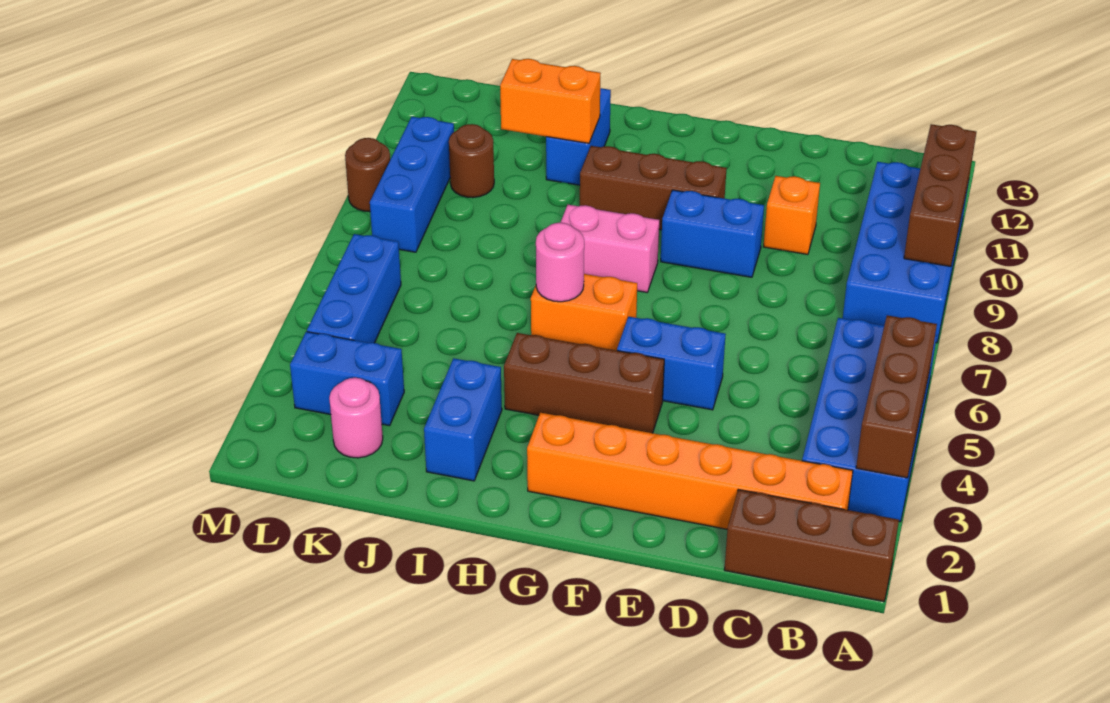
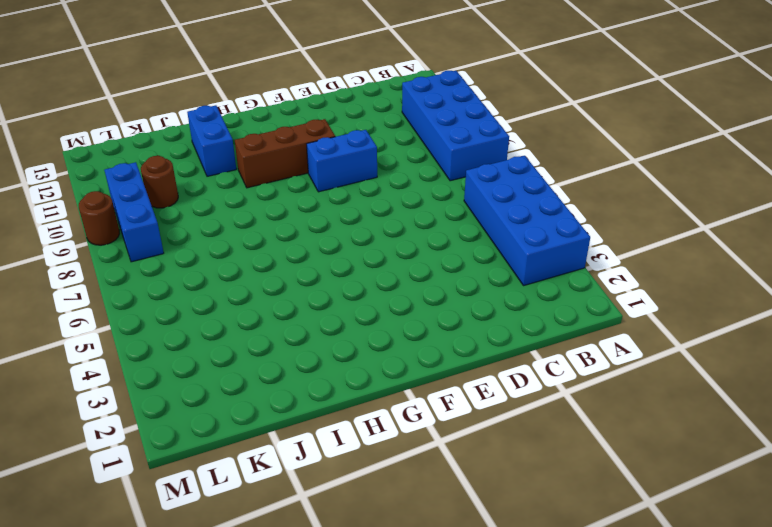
none -> brown brick A1:C1 level 1
none -> orange brick B2:G2 level 1
none -> orange brick D10 level 1

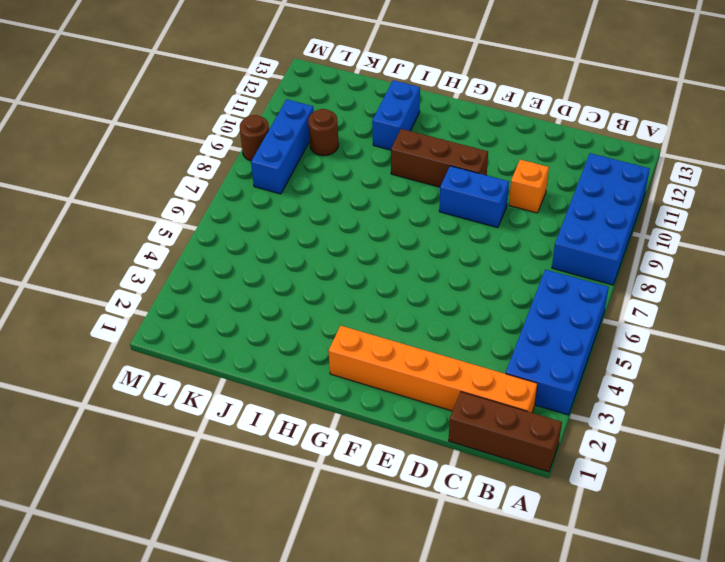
none -> blue brick E5:F5 level 1
none -> brown brick F4:H4 level 1
none -> orange brick G6:H6 level 1

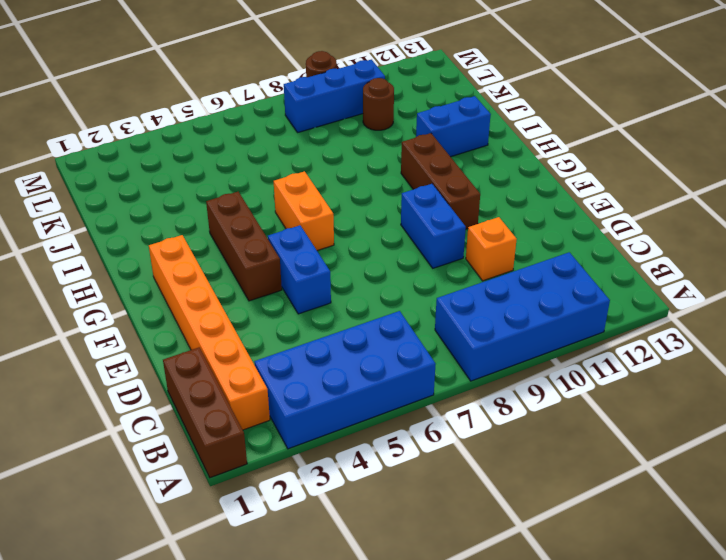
none -> pink brick G8:H8 level 1
none -> blue brick I2:I3 level 1
none -> pink round brick K2 level 1

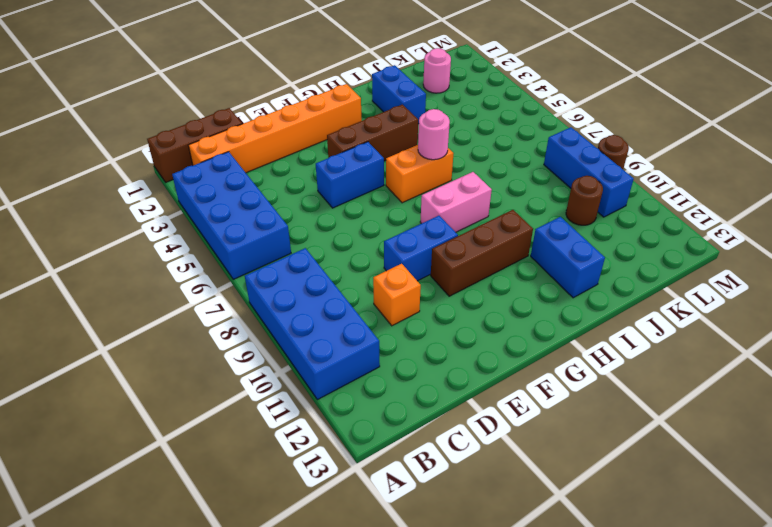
none -> blue brick K3:L3 level 1
none -> blue brick L4:L6 level 1
none -> brown brick A3:A5 level 2

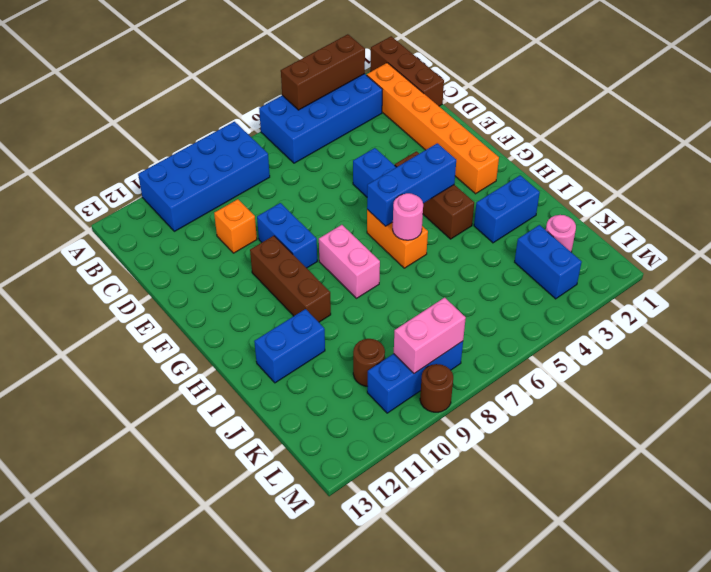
blue brick G4:G6 level 2 -> blue brick L4:L6 level 1
pink brick L8:L9 level 2 -> none
none -> brown brick A9:A11 level 2
none -> orange brick I11:J11 level 2

